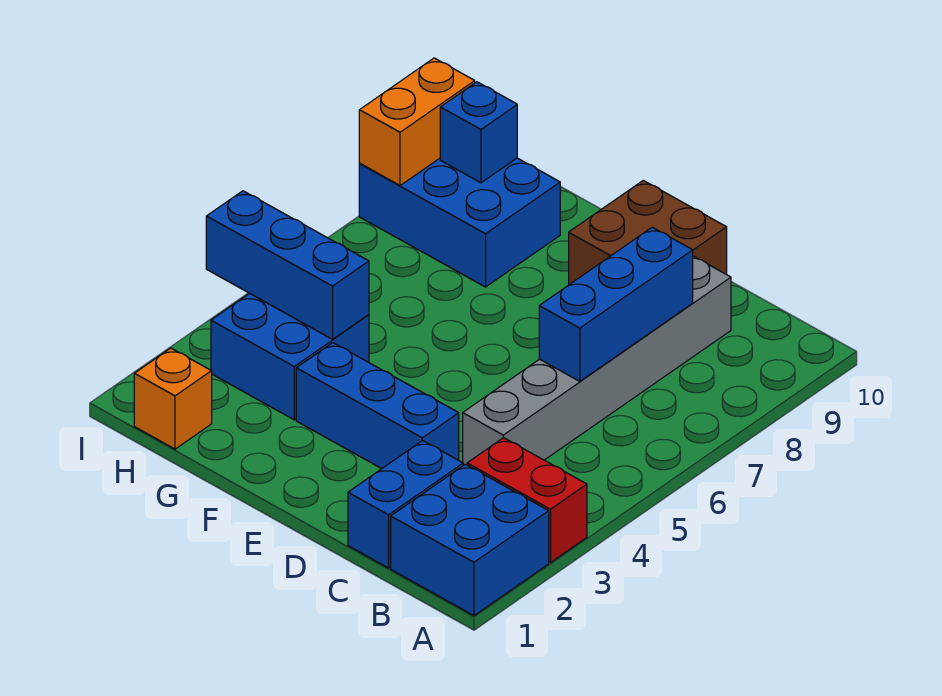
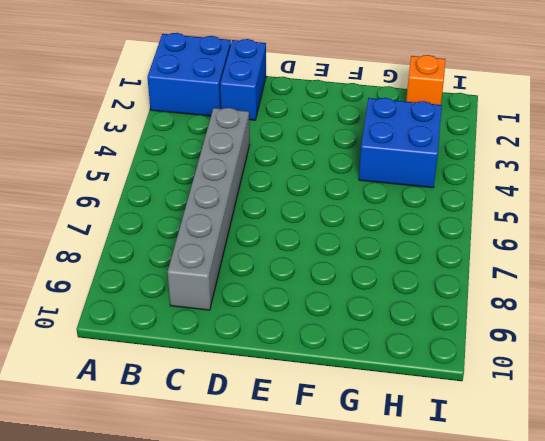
none -> red brick A3:B3 level 1
none -> blue brick D3:F3 level 1
none -> brown brick D9:E10 level 1

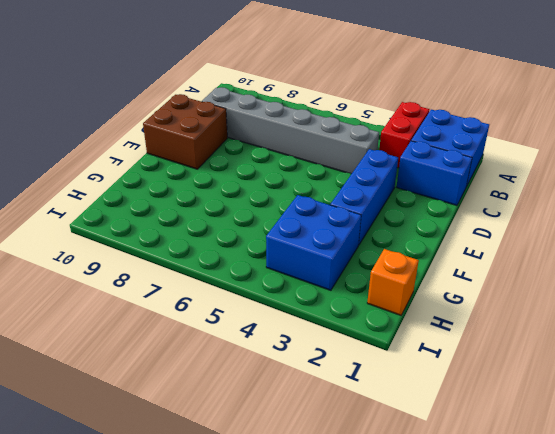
none -> blue brick G8:I9 level 1
none -> blue brick C6:C8 level 2
none -> blue brick G4:I4 level 2

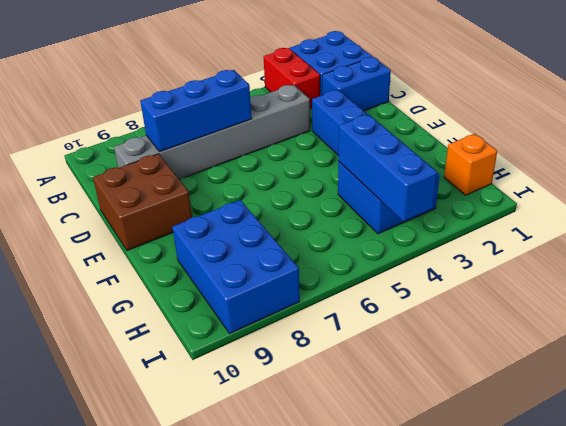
none -> blue brick H9 level 2
none -> orange brick I8:I9 level 2

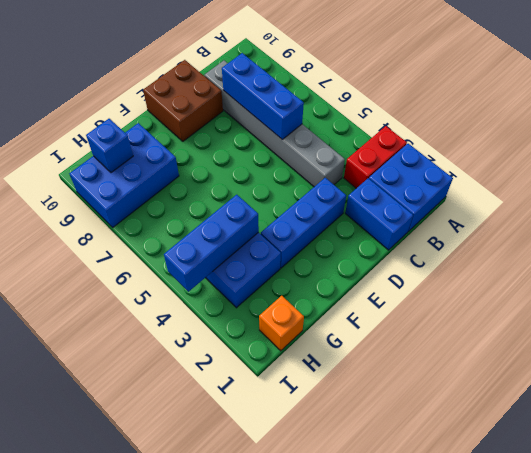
none -> orange brick I8:I9 level 2

